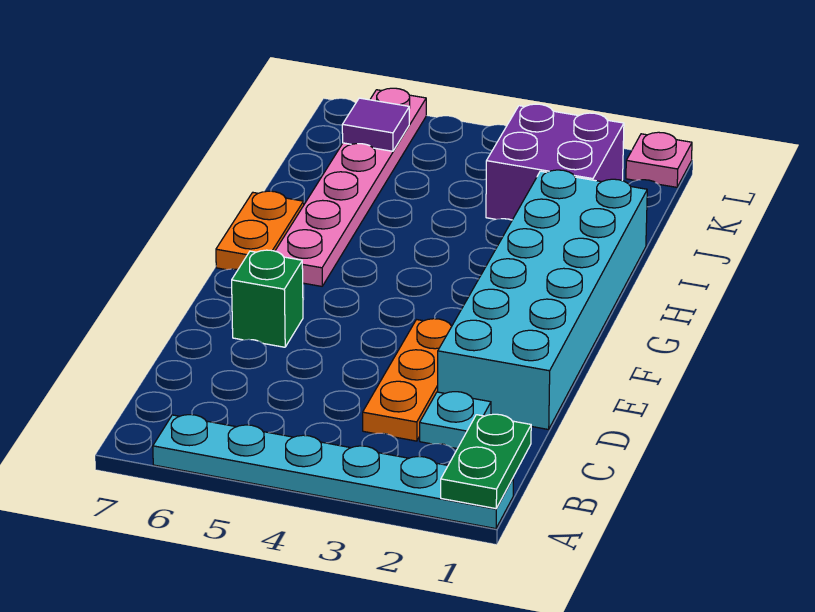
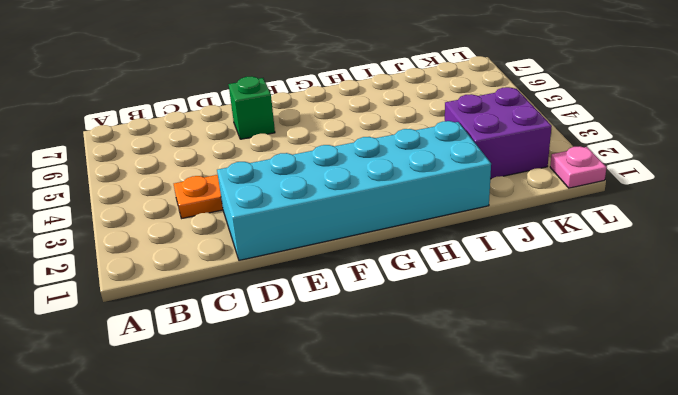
none -> cyan plate A1:A6 level 1
none -> cyan plate C2 level 1

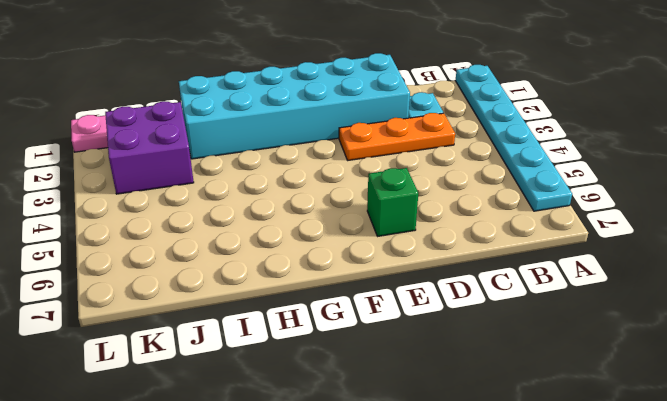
none -> pink plate G6:L6 level 1
none -> orange plate G7:H7 level 1

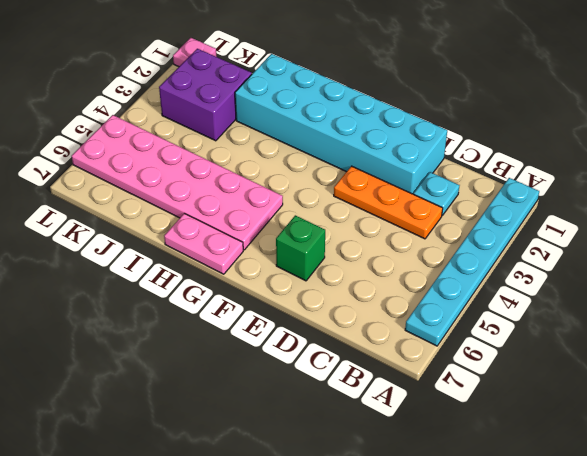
pink plate G5:L6 level 1 -> pink plate G6:L6 level 1
pink plate G7:H7 level 1 -> orange plate G7:H7 level 1
none -> green plate A1:B1 level 2
none -> purple tile K6 level 2

